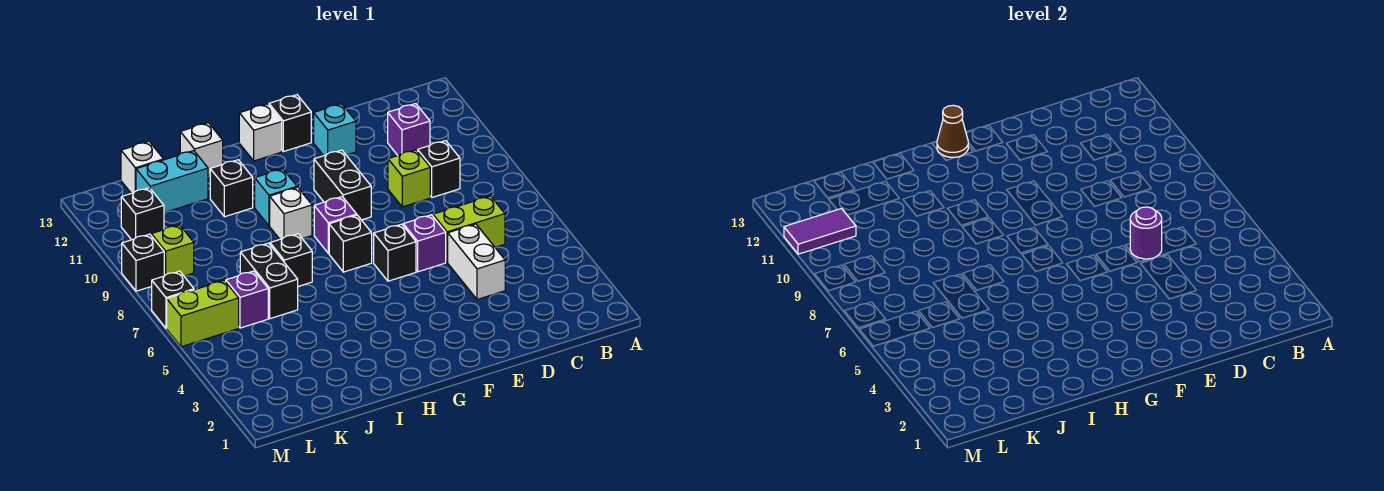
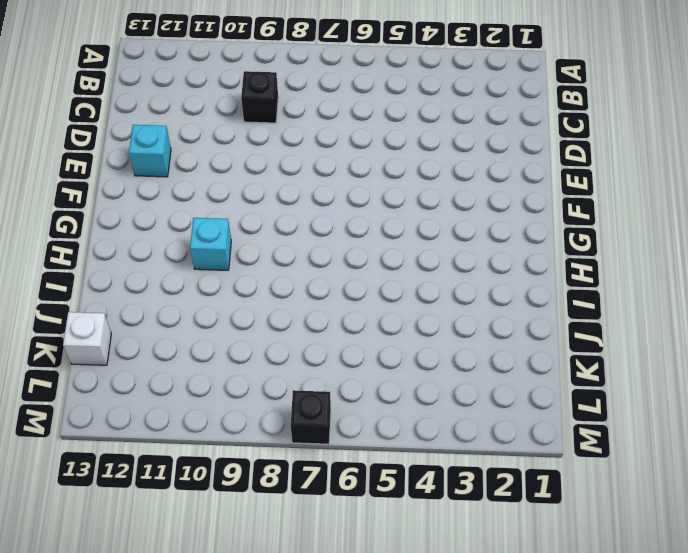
none -> lime brick C6:D6 level 1
none -> purple brick C11 level 1
none -> white brick D4:D5 level 1
none -> lime brick D9 level 1

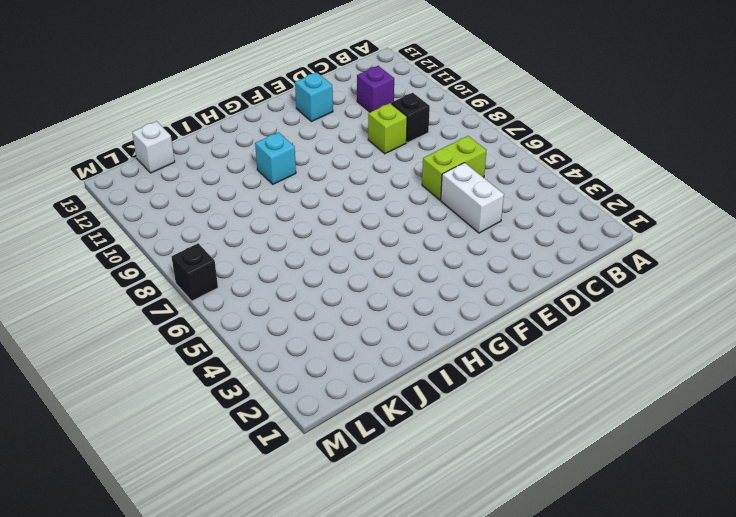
none -> purple brick E6 level 1
none -> black brick F6 level 1
none -> black brick F9:F10 level 1
none -> black brick F13 level 1

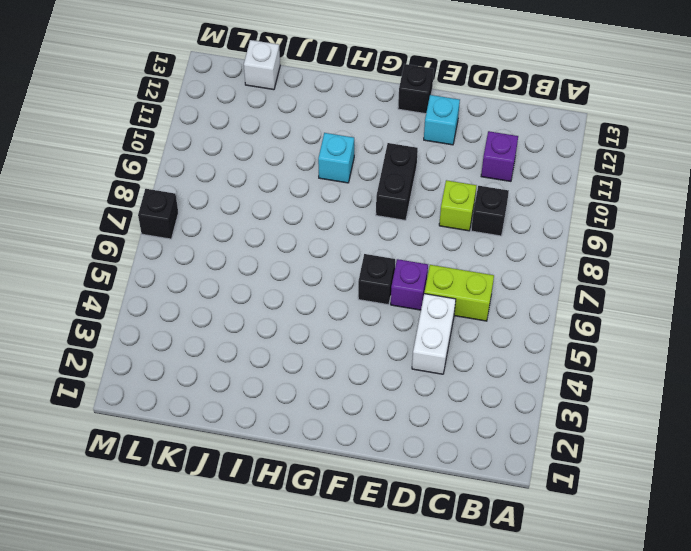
none -> black brick G7 level 1
none -> purple brick G8 level 1
none -> white brick G13 level 1
none -> white brick H9 level 1

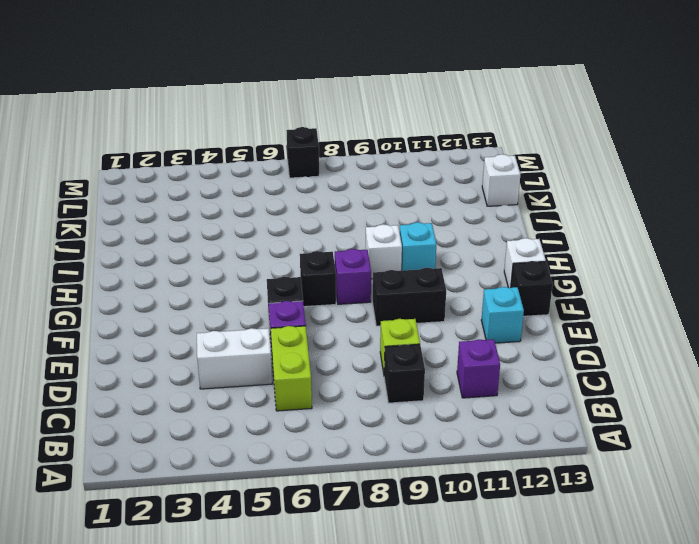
none -> black brick I7 level 1
none -> black brick I11 level 1
none -> white brick I13 level 1
none -> black brick J6:J7 level 1

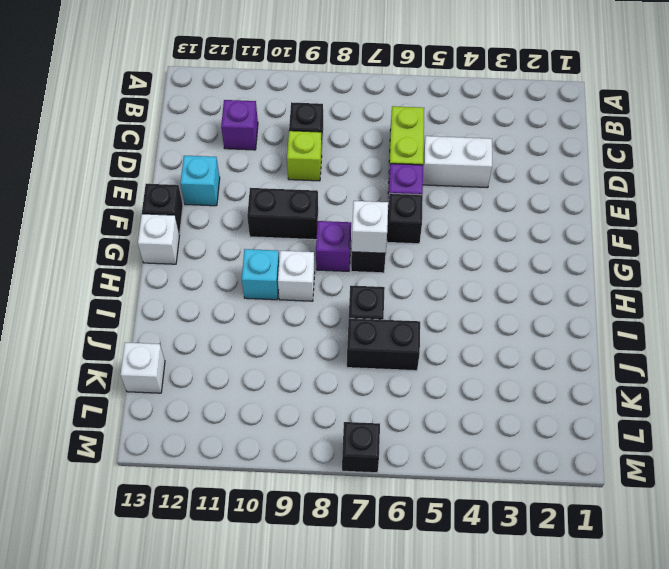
white brick G7 level 2 -> white brick I13 level 1
none -> black brick I11 level 1
none -> cyan brick J12:K12 level 1
none -> purple brick K6 level 1
none -> lime brick L6:M6 level 1

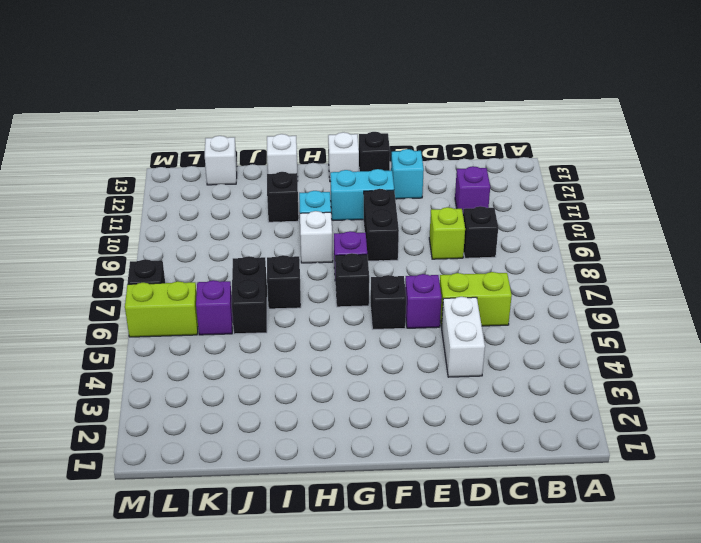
cyan brick F11:G11 level 1 -> cyan brick J12:K12 level 1
none -> lime brick L9 level 1
none -> black brick L11 level 1
none -> black brick M9 level 1
none -> purple round brick D6 level 2

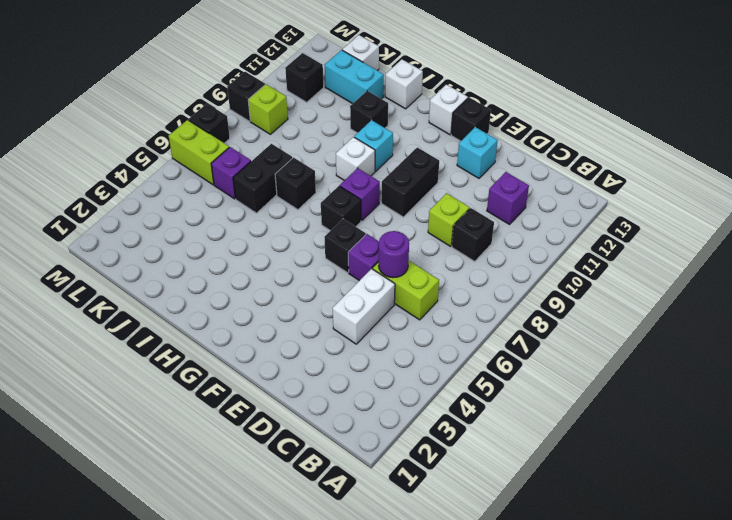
none -> brown cone G13 level 2
none -> purple tile L11:M11 level 2

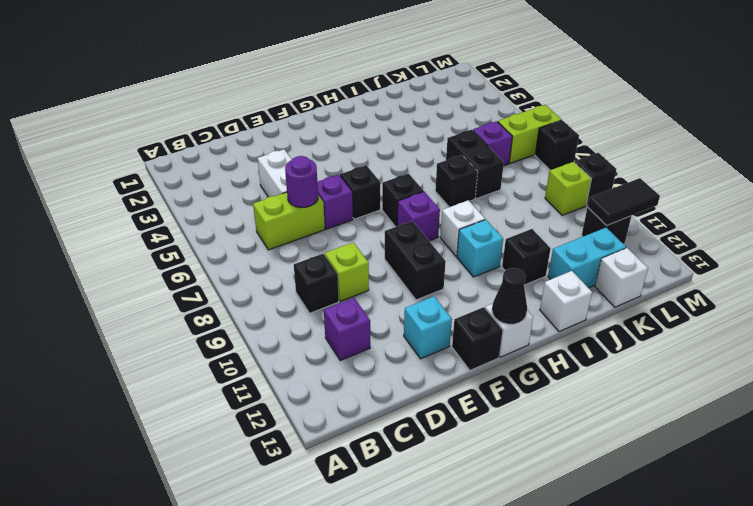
black cone G13 level 2 -> brown cone G13 level 2
black tile L11:M11 level 2 -> purple tile L11:M11 level 2

